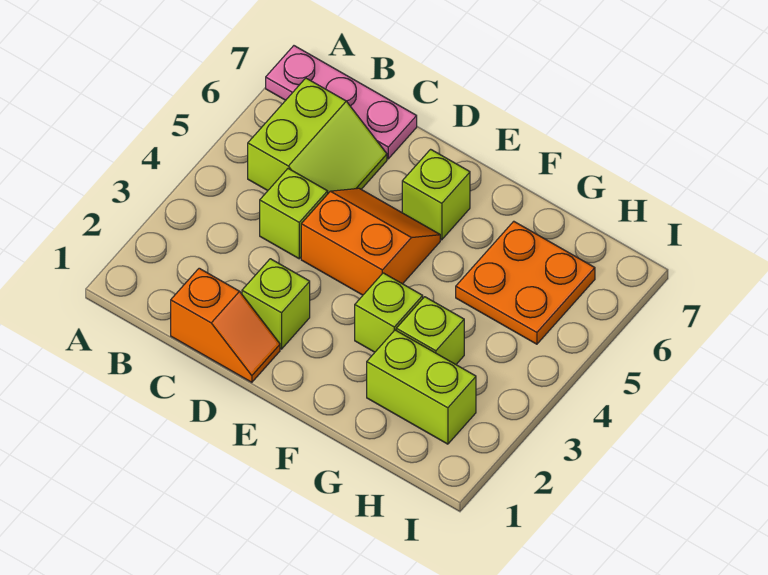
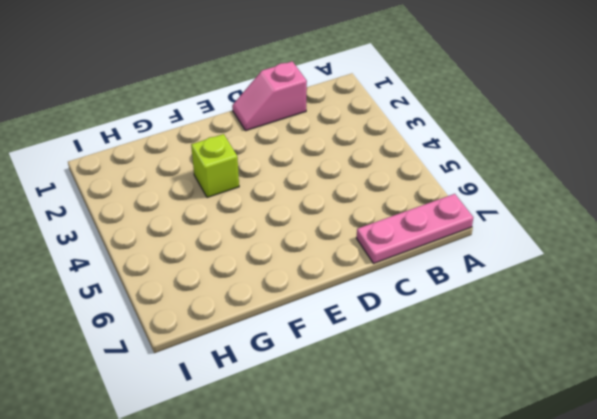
pink slope C1:D1 level 1 top C -> orange slope C1:D1 level 1 top C
none -> lime slope B5:C6 level 1 top B
none -> lime brick C4 level 1

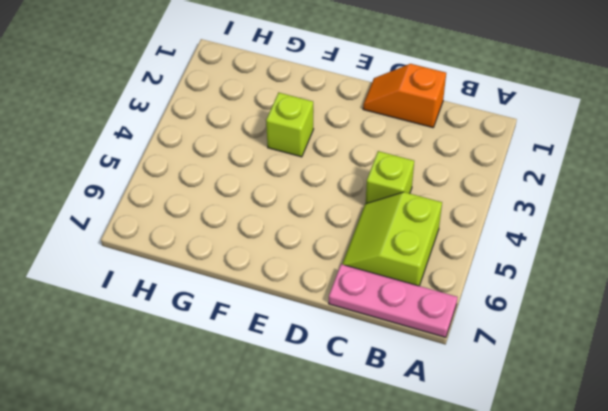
none -> lime brick D2 level 1
none -> orange slope D4:E5 level 1 top 4

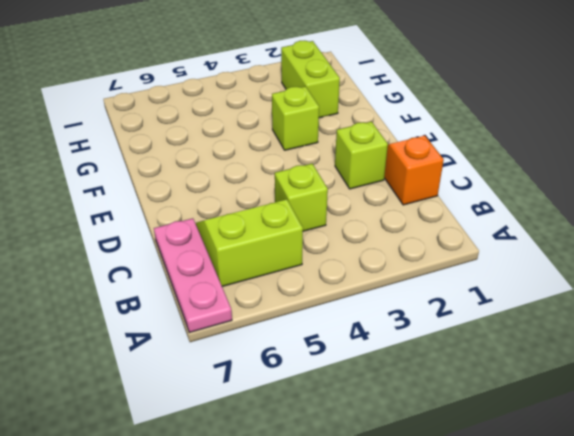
none -> orange slope D4:E5 level 1 top 4
none -> lime brick E6 level 1

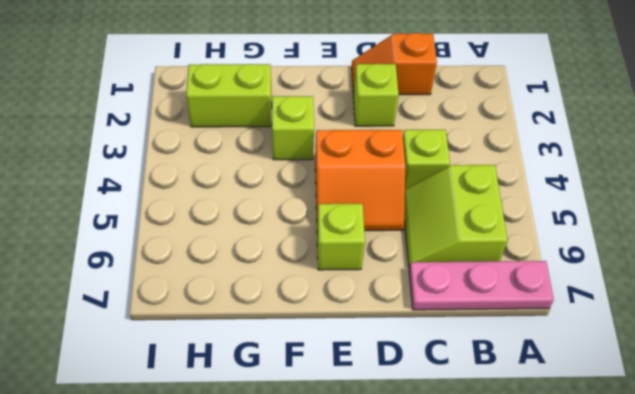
none -> lime brick G3 level 1
none -> orange plate G5:H6 level 1

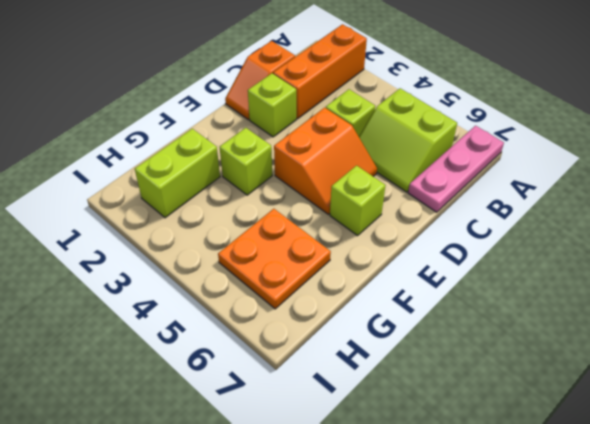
orange brick A2:C2 level 1 -> none
none -> lime brick G3 level 1

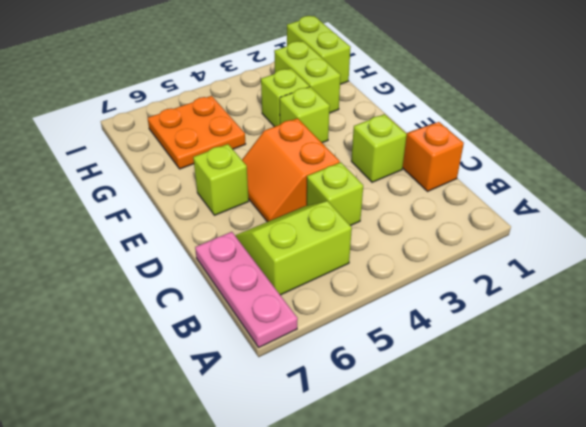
lime brick H1:I1 level 1 -> none

